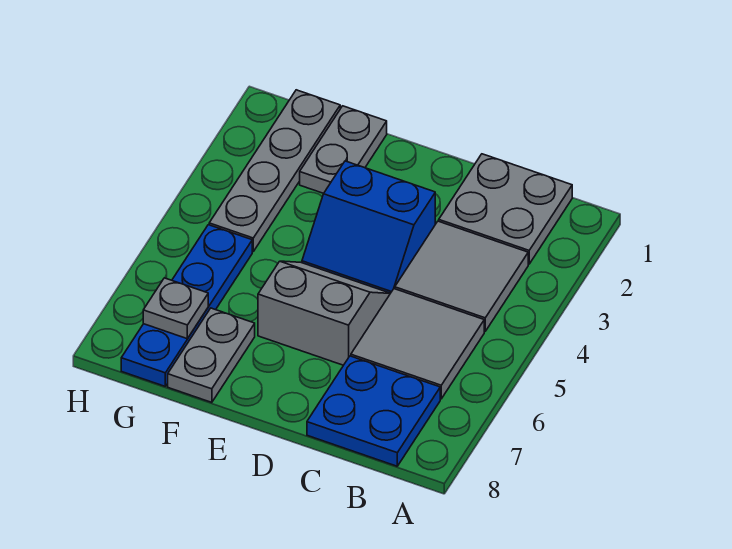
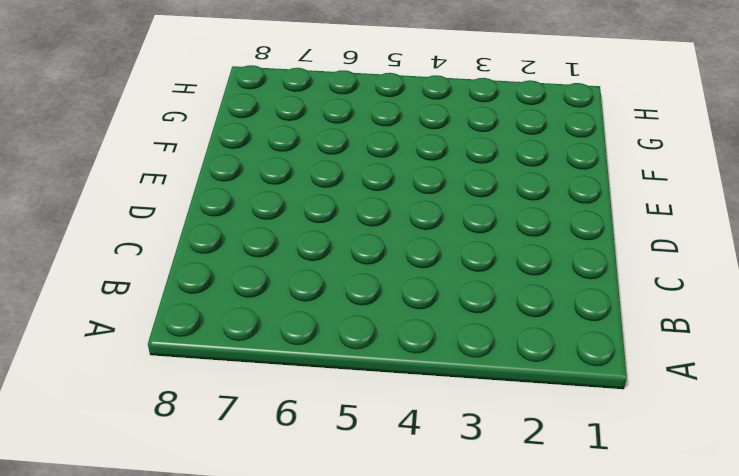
none -> grey plate B1:C2 level 1
none -> grey tile B3:C4 level 1

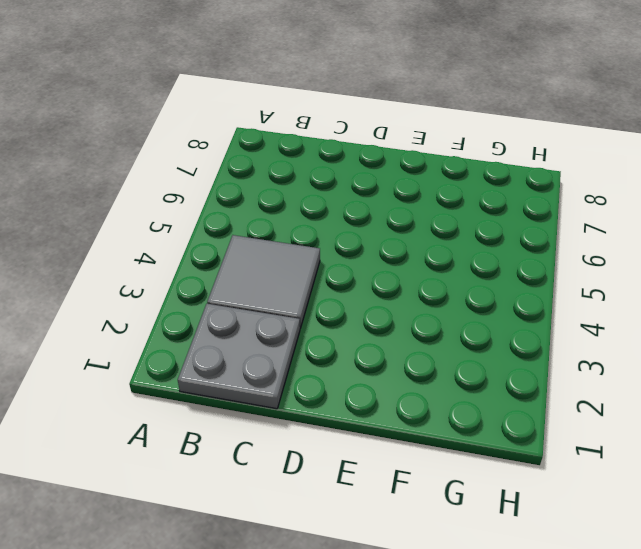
none -> grey tile B5:C6 level 1
none -> blue plate B7:C8 level 1

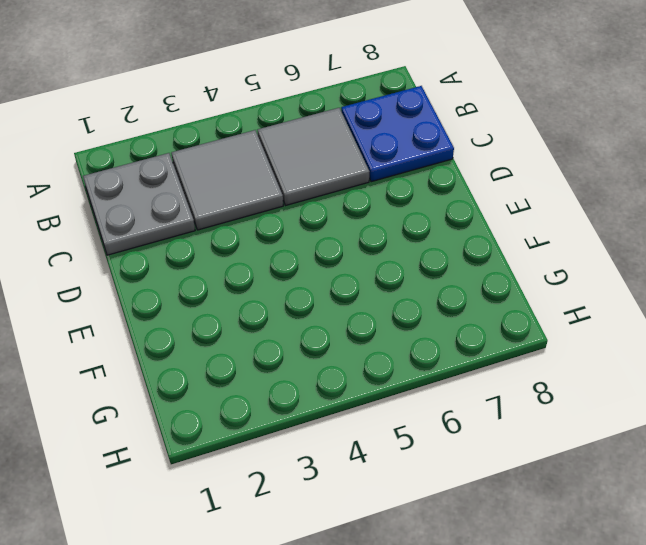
none -> blue slope D3:E4 level 1 top 3
none -> grey slope D5:E6 level 1 top 6

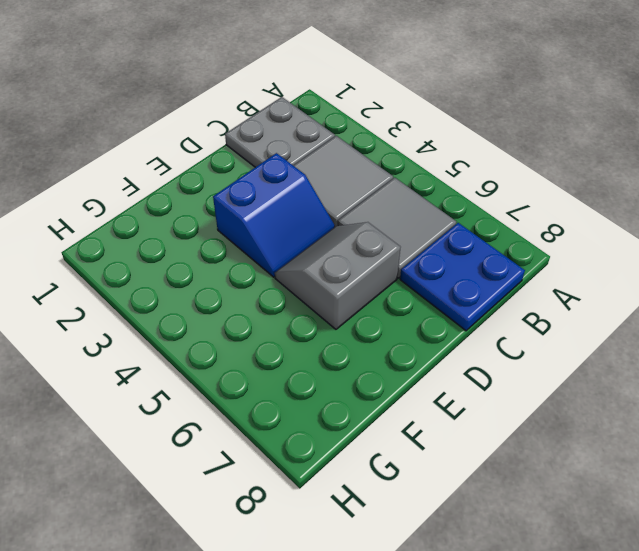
none -> grey plate F1:F2 level 1
none -> grey plate F7:F8 level 1

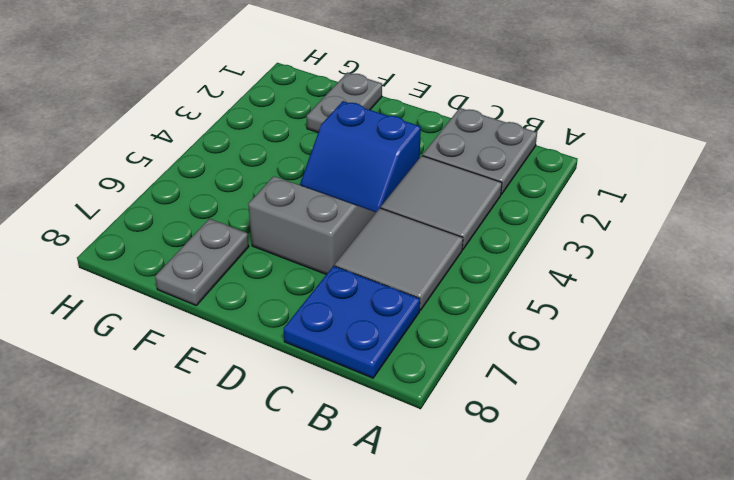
none -> grey plate G1:G4 level 1
none -> blue plate G5:G8 level 1

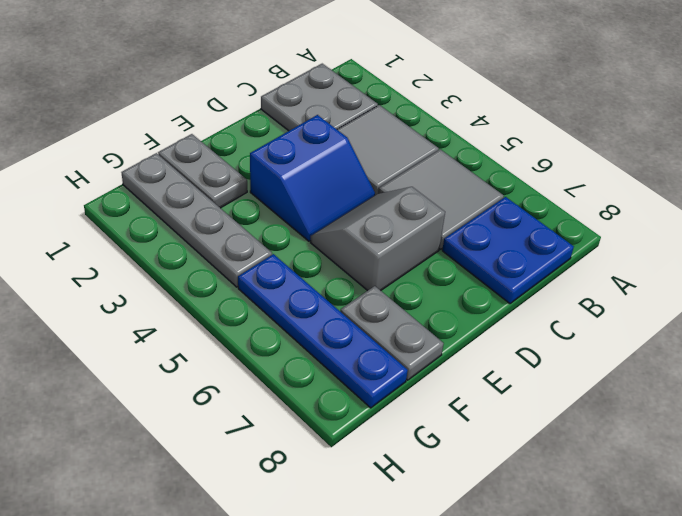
none -> grey plate G7 level 2

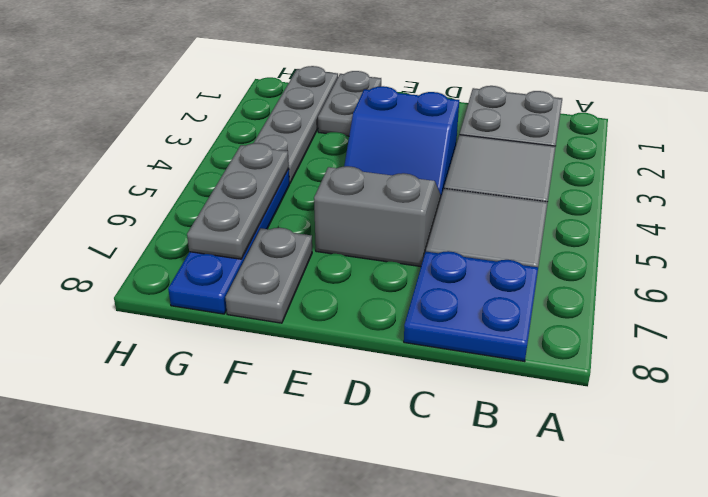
grey plate G5:G7 level 2 -> grey plate G7 level 2

